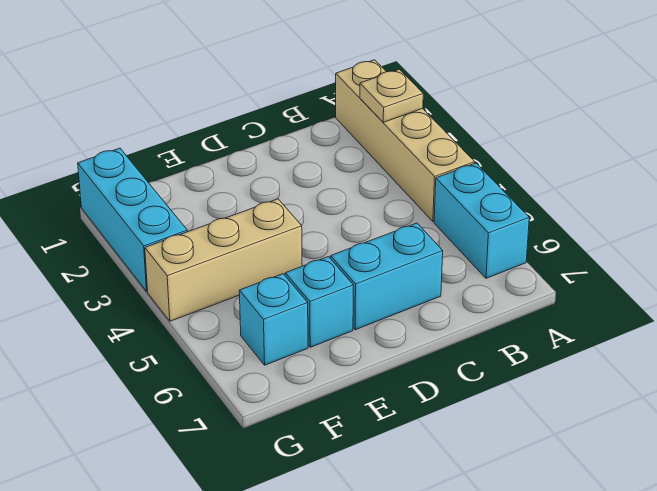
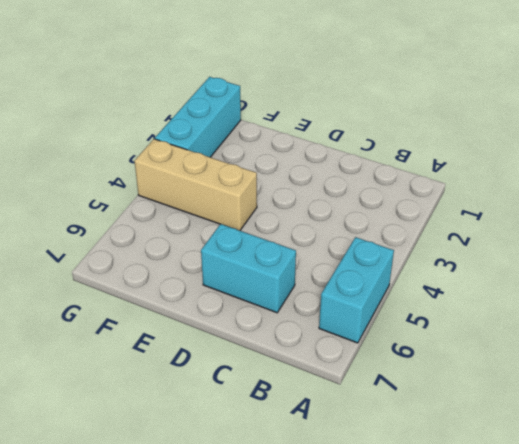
none -> tan brick A1:A4 level 1
none -> cyan brick E6 level 1

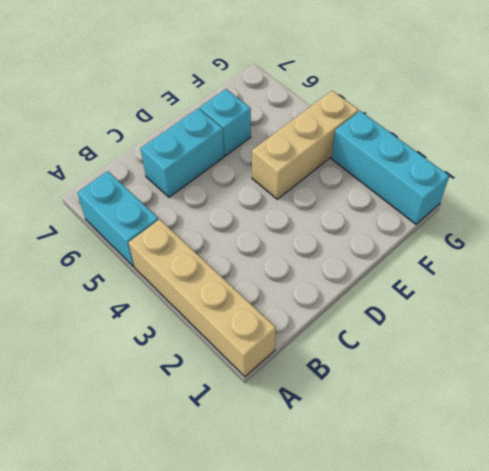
none -> cyan brick F6 level 1
none -> tan plate A2 level 2

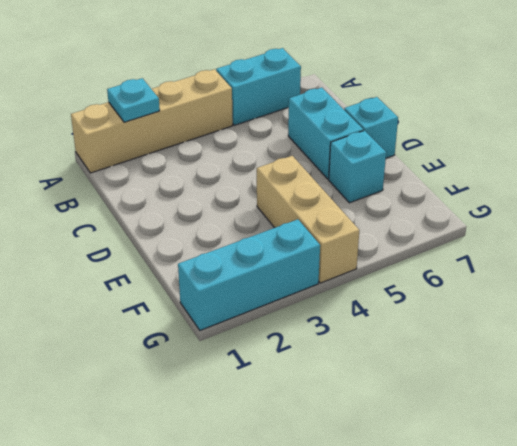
cyan plate A2 level 2 -> tan plate A2 level 2
cyan brick D7 level 1 -> cyan brick F6 level 1

